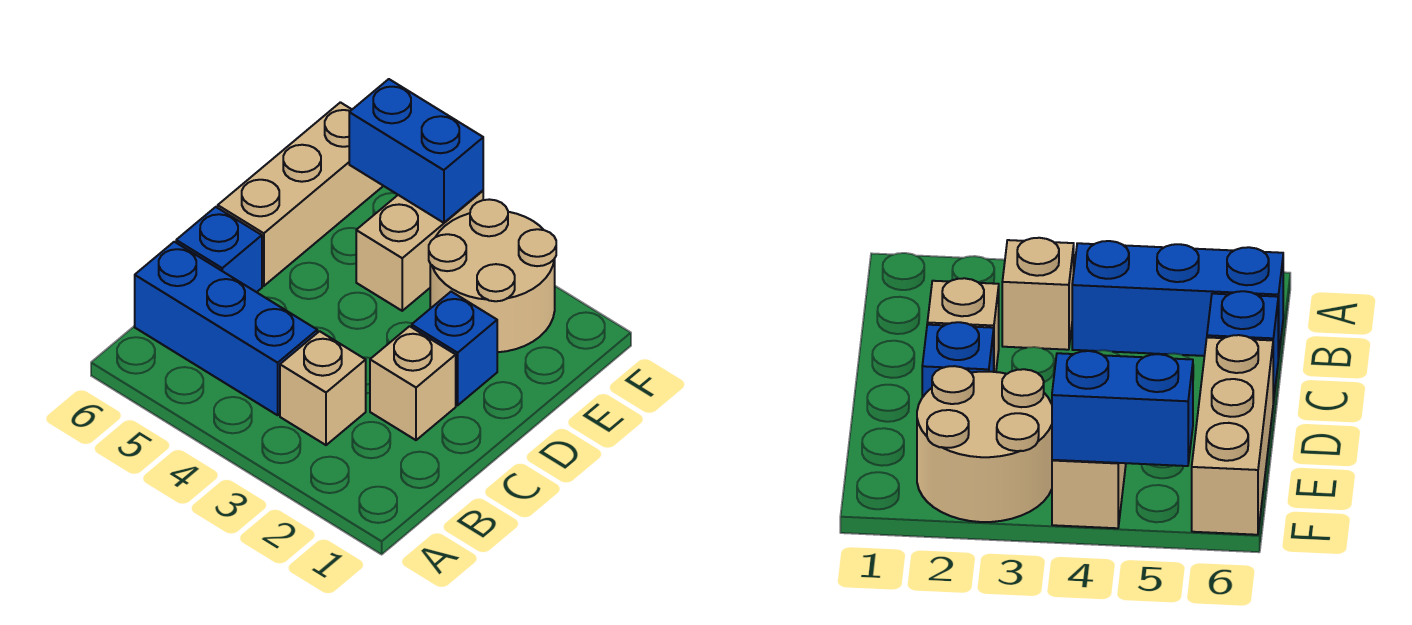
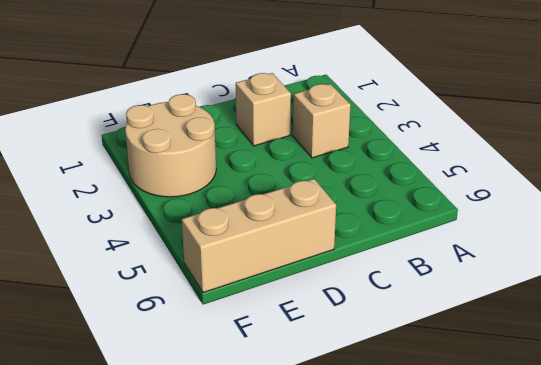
none -> blue brick B4:B6 level 1
none -> blue brick C6 level 1

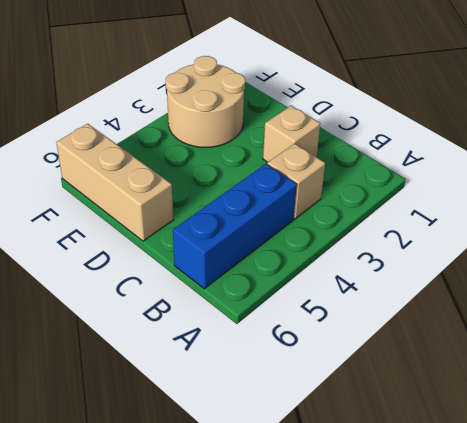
none -> blue brick C6 level 1
none -> blue brick D2 level 1

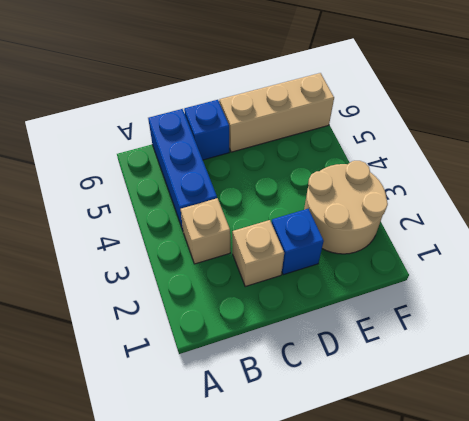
none -> tan brick E4:F4 level 1
none -> blue brick F4:F5 level 2

